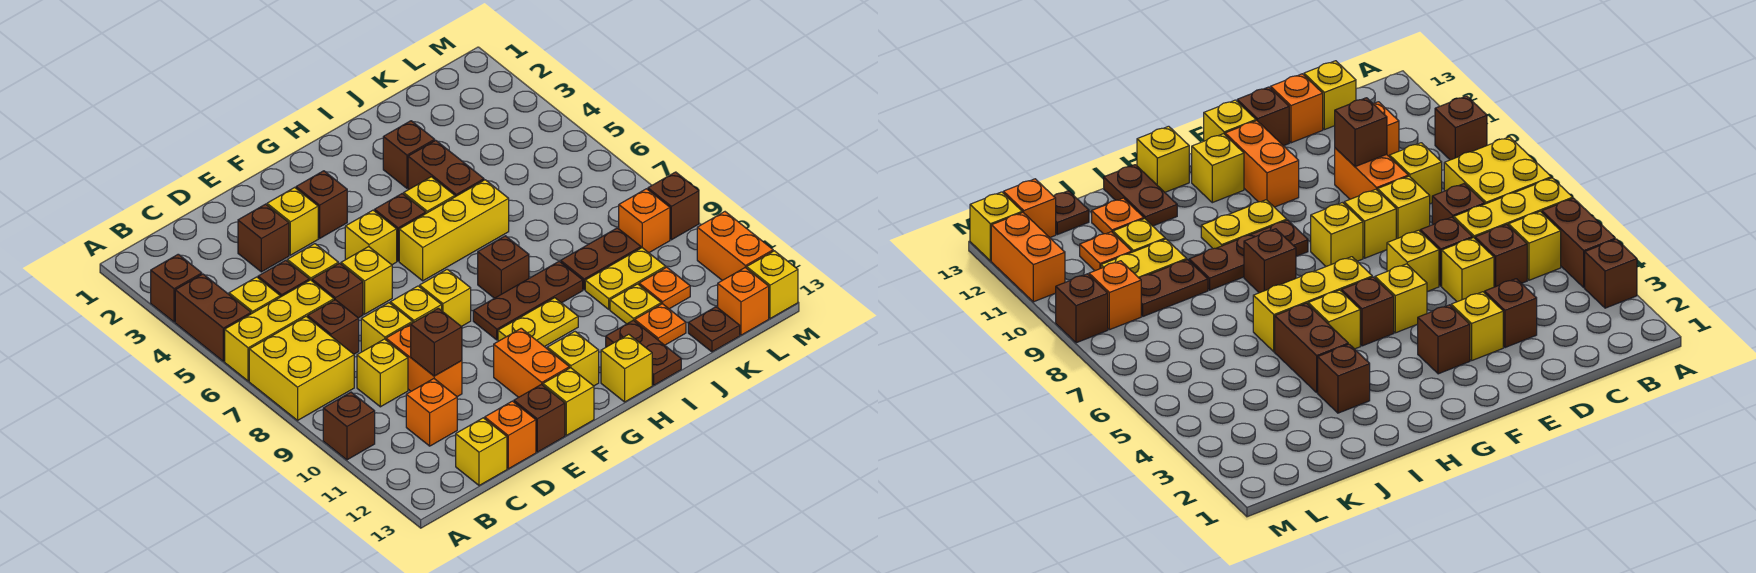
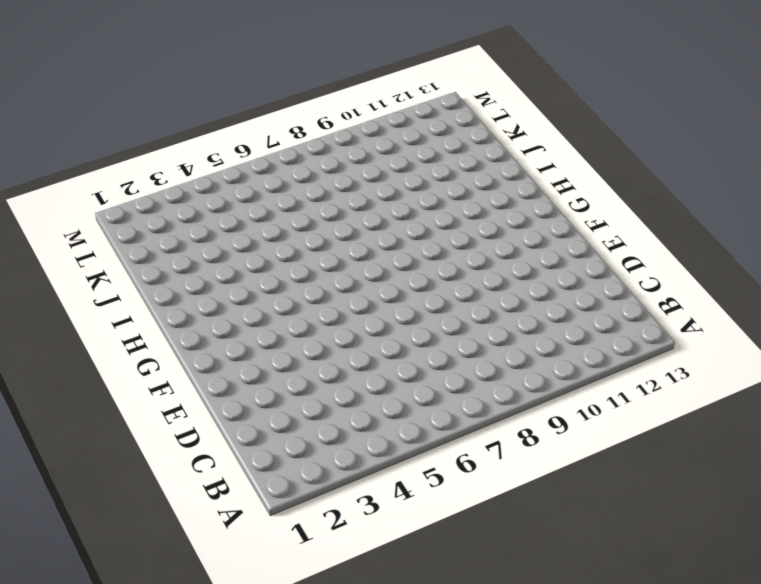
none -> brown brick A3 level 1
none -> brown brick A4:A5 level 1
none -> yellow brick A6:C6 level 1
none -> yellow brick A7:B8 level 1

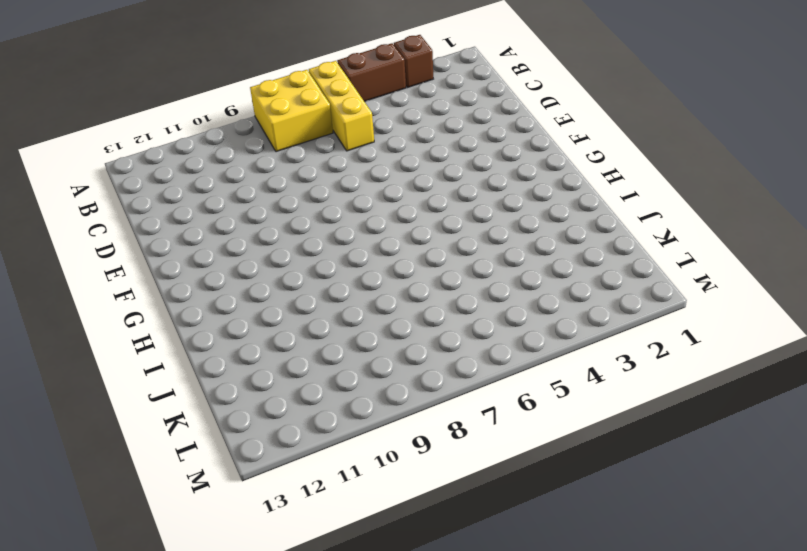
none -> brown brick A10 level 1
none -> yellow brick B5 level 1
none -> brown brick C5 level 1
none -> brown brick C7 level 1

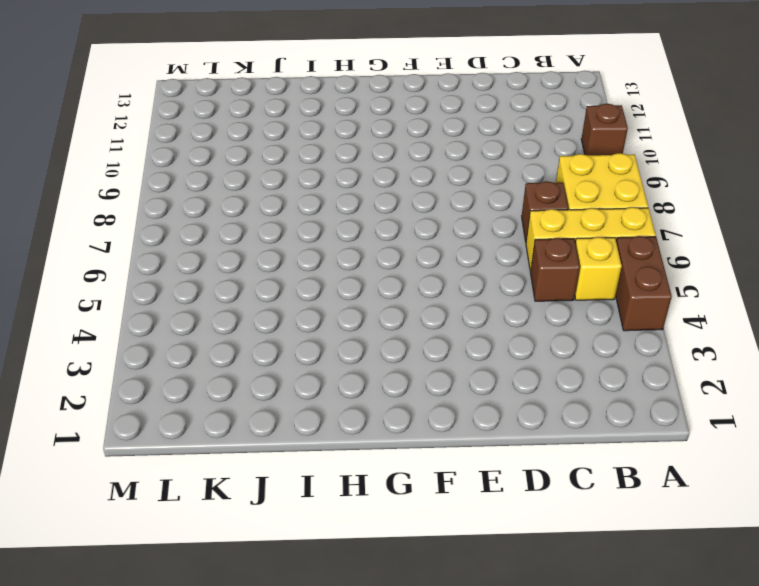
none -> brown brick A3 level 1
none -> yellow brick C9 level 1
none -> orange brick C11 level 1
none -> yellow brick C13 level 1

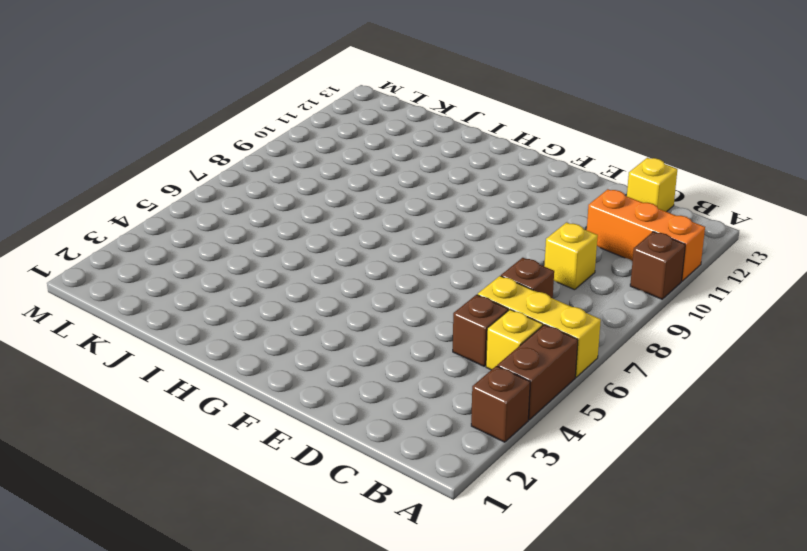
orange brick A11:C11 level 1 -> orange brick C11 level 1
none -> yellow brick A7:B8 level 1
none -> brown brick D3 level 1
none -> yellow brick D5 level 1
none -> brown brick D6 level 1

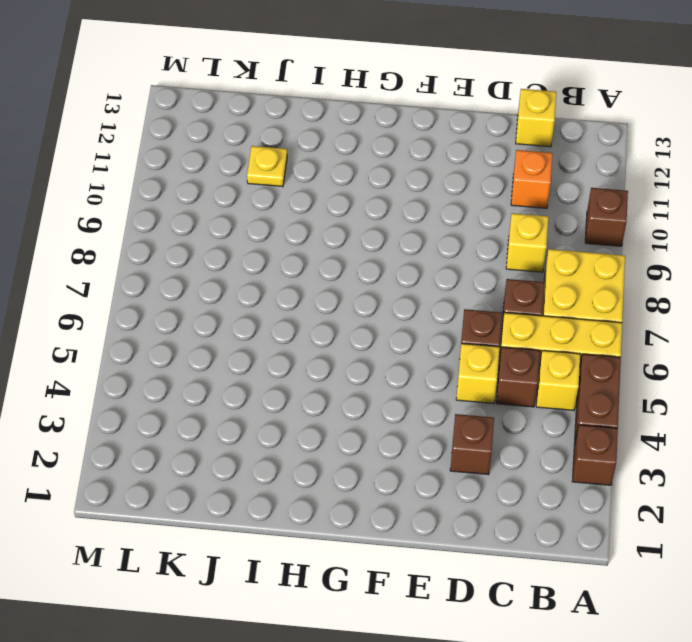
none -> yellow brick D8 level 1
none -> orange brick D9:D10 level 1
none -> orange brick D13 level 1
none -> yellow brick E3 level 1

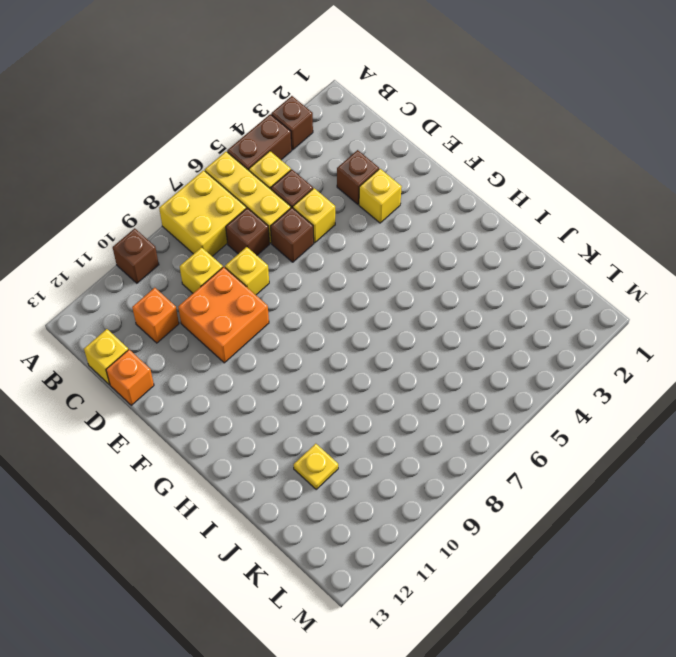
orange brick D9:E10 level 1 -> orange brick D9:D10 level 1
none -> yellow brick E6 level 1
none -> yellow brick E8 level 1
none -> brown brick E13 level 1
none -> brown brick F3 level 1

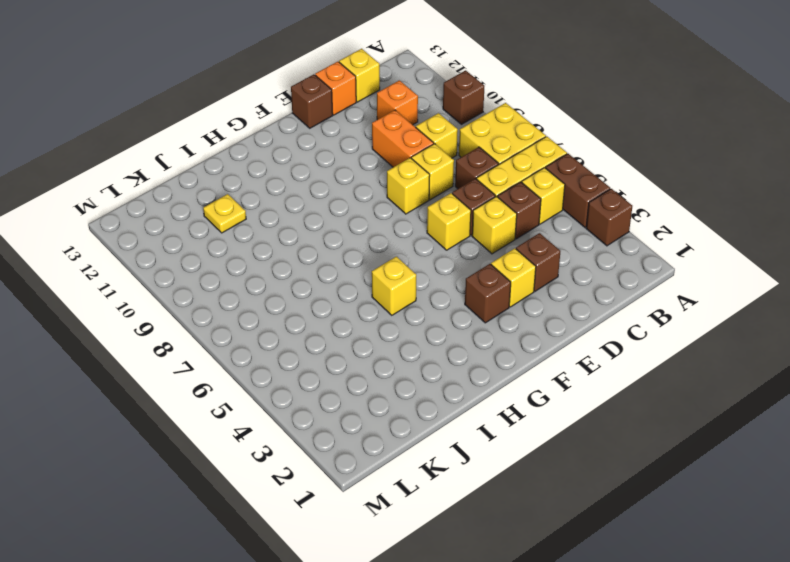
none -> yellow brick F5 level 1
none -> yellow brick F8 level 1
none -> orange brick F11:F12 level 1
none -> yellow brick F13 level 1

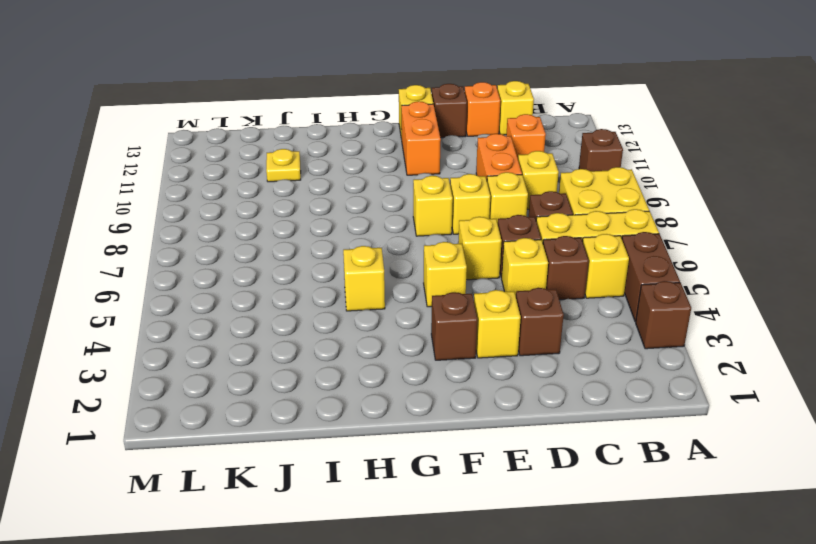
none -> brown brick G5 level 1
none -> yellow brick G6:I6 level 1
none -> brown plate G9:I9 level 1
none -> yellow plate G10:H10 level 1

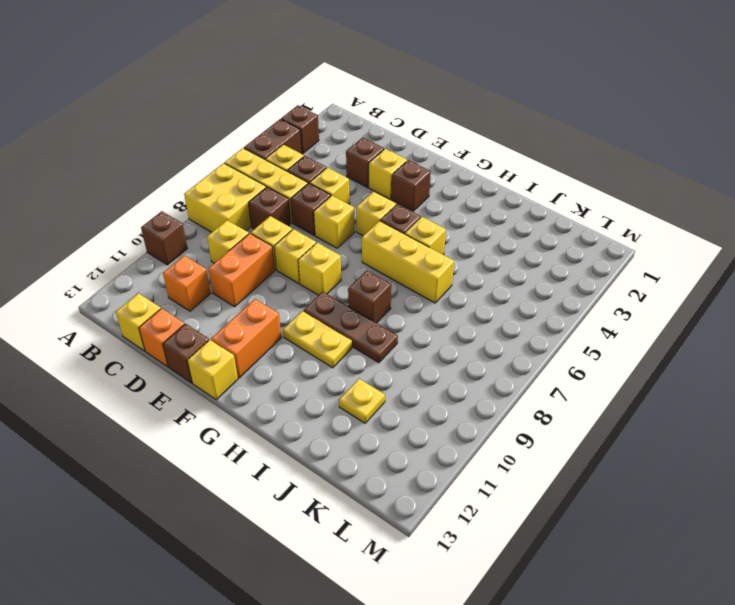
none -> yellow brick G12 level 1
none -> yellow brick H13 level 1
none -> brown brick I3 level 1
none -> brown brick I4:I5 level 1

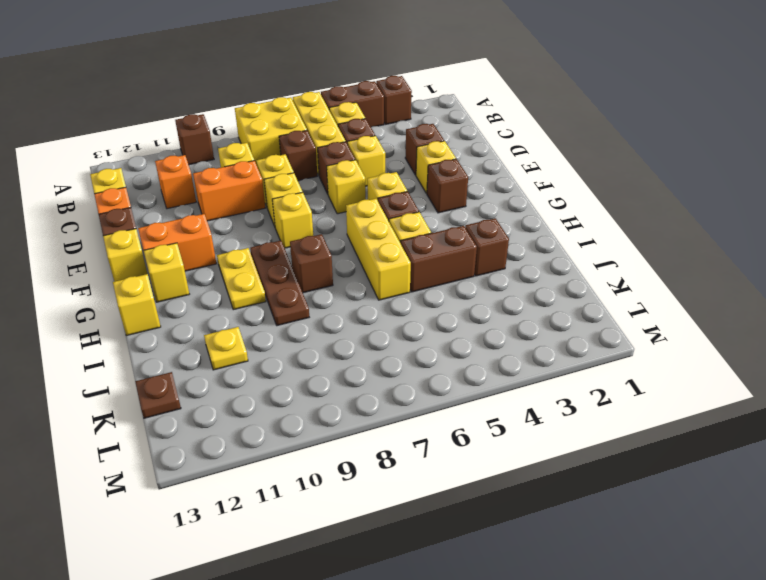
none -> brown plate I12:I13 level 1
none -> brown plate J9:K9 level 1
none -> yellow plate J10:K10 level 1
none -> orange plate J12 level 1

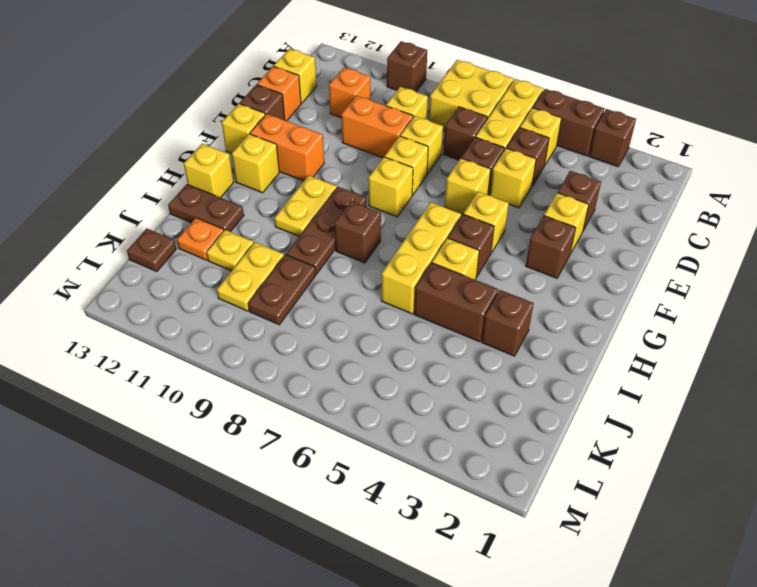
none -> orange plate K11 level 1
none -> orange brick L9 level 1
none -> orange brick L13 level 1
none -> brown brick M9 level 1

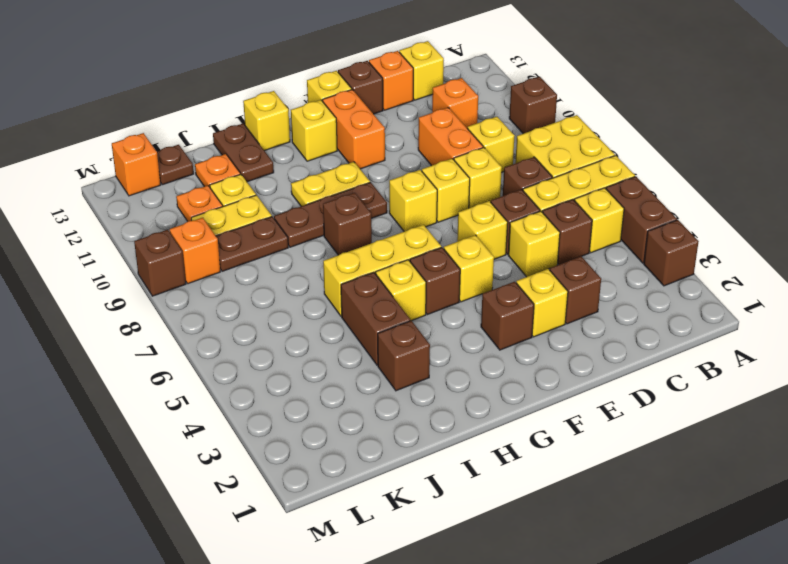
none -> orange brick M11:M12 level 1
none -> yellow brick M13 level 1
none -> brown brick D10 level 2

